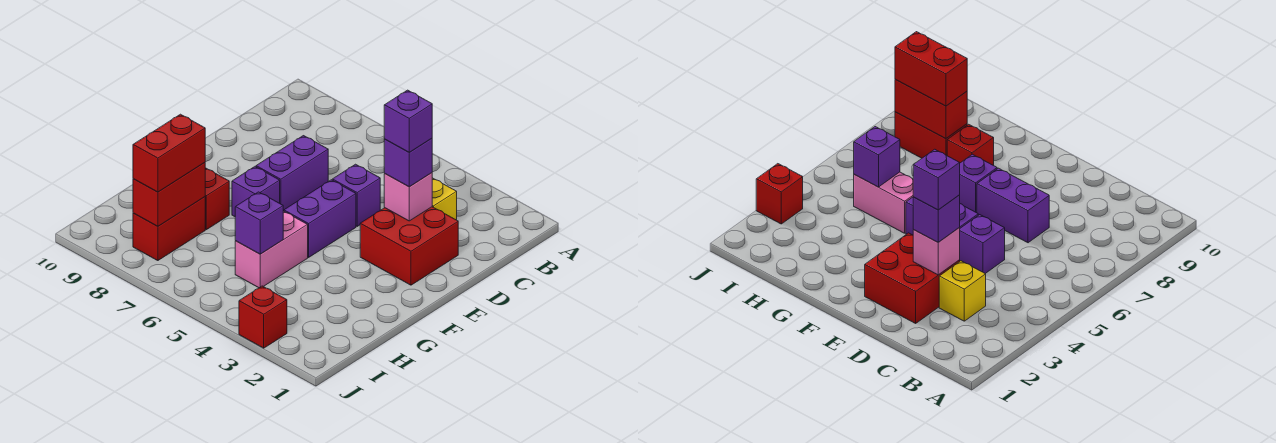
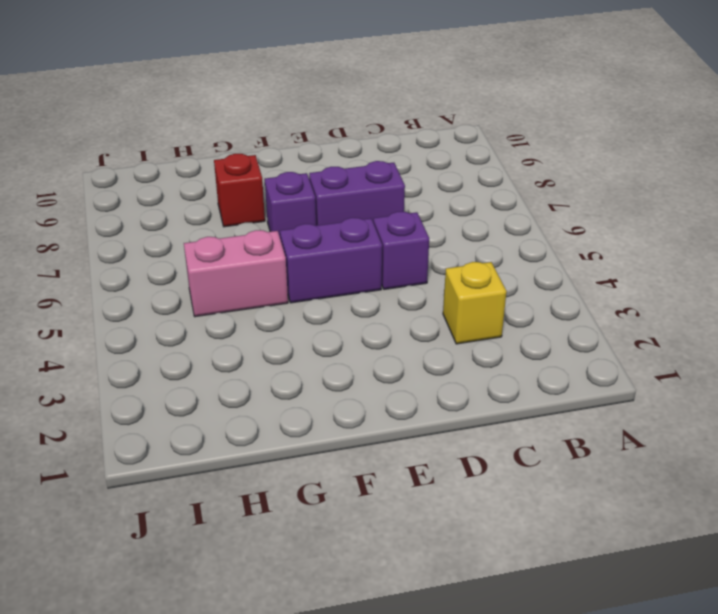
none -> red brick D2:E3 level 1
none -> red brick H8:I8 level 1
none -> red brick J3 level 1

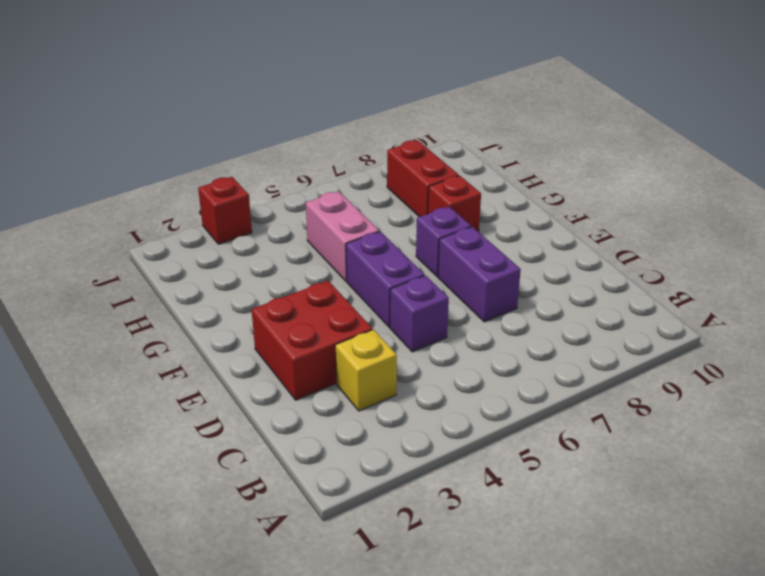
none -> pink brick D3 level 2
none -> purple brick H5 level 2
none -> red brick H8:I8 level 2

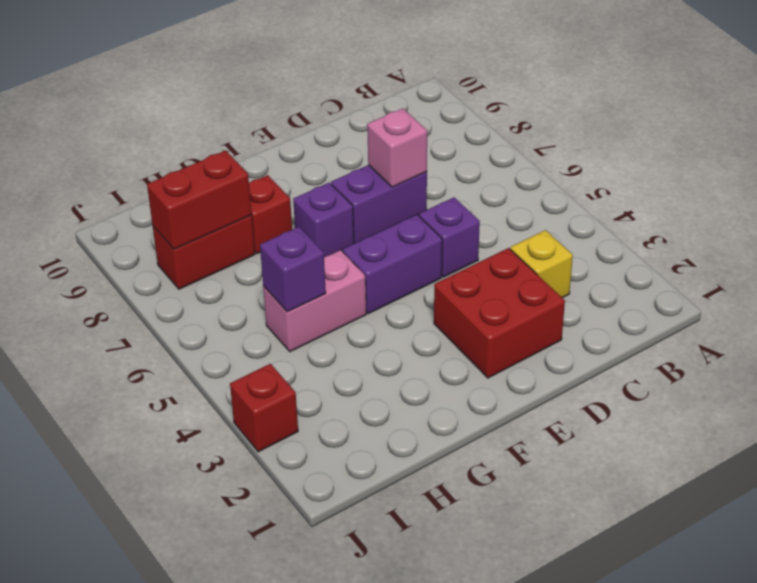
pink brick D7 level 2 -> pink brick D3 level 2
none -> purple brick D3 level 3
none -> red brick H8:I8 level 3
none -> purple brick D3 level 4

